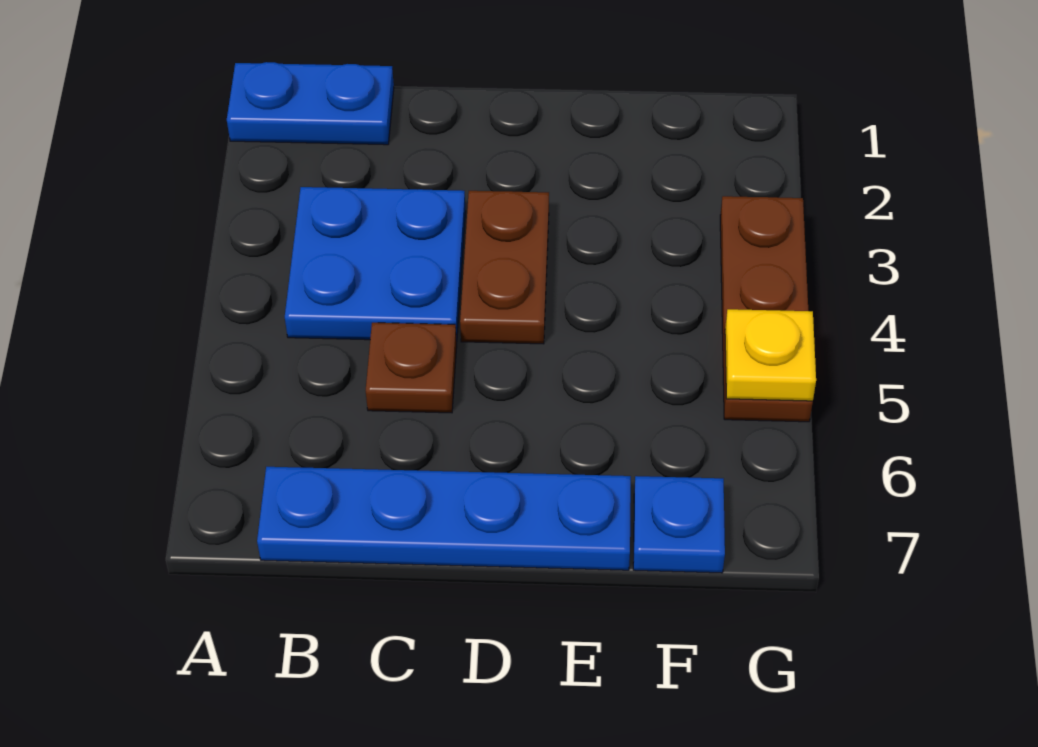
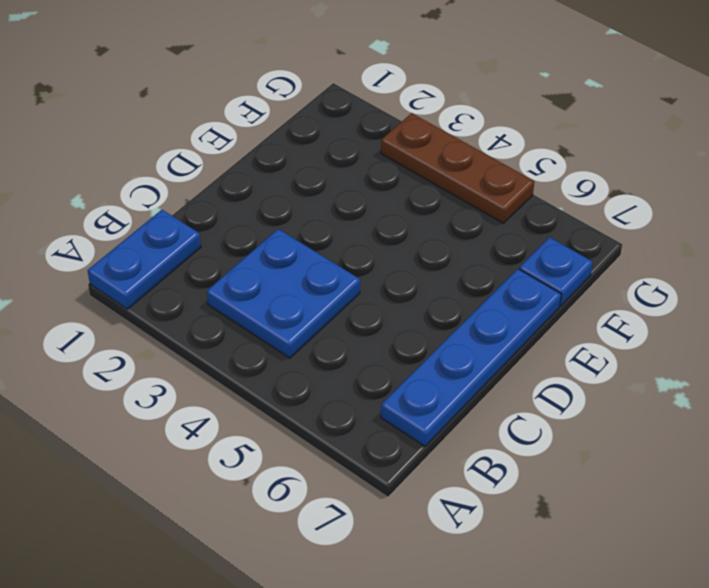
none -> brown plate C5 level 1
none -> brown plate D3:D4 level 1

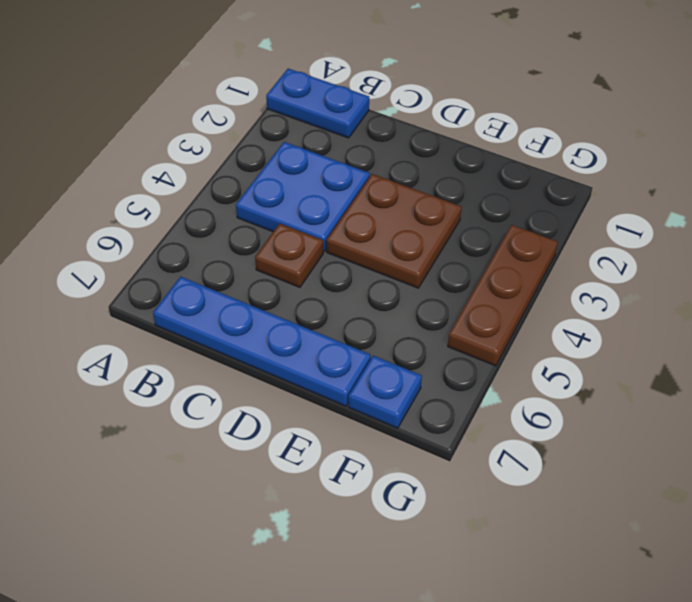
brown plate D3:E4 level 1 -> brown plate D3:D4 level 1
none -> yellow plate G5 level 2

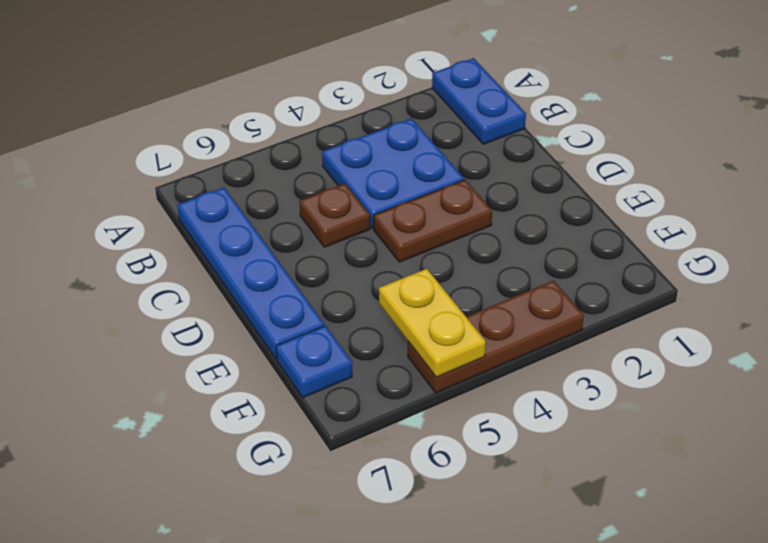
yellow plate F5:G5 level 2 -> yellow plate G5 level 2

